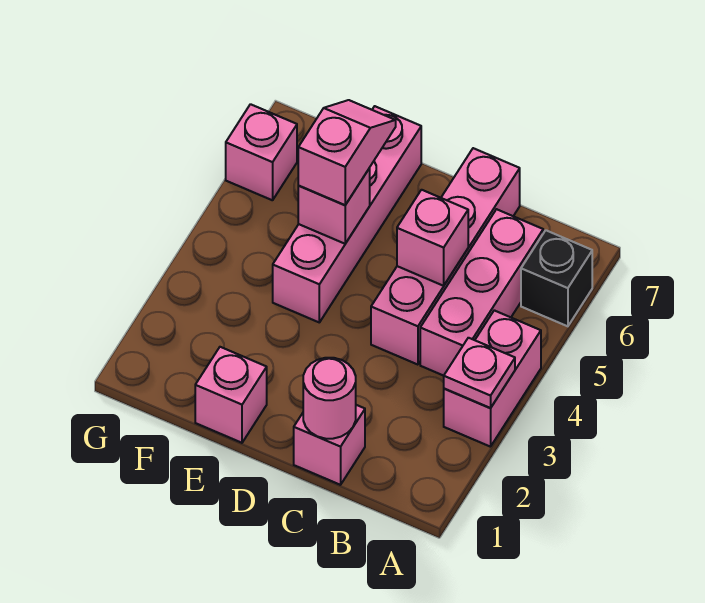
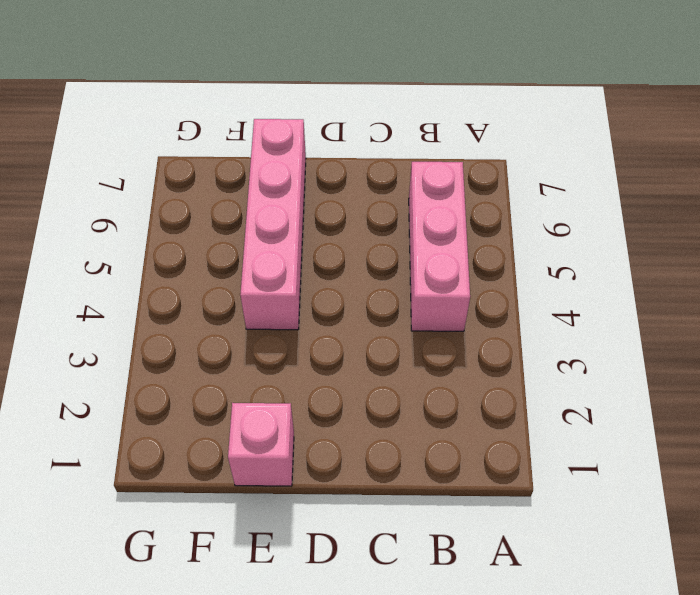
none -> pink brick A3:A4 level 1
none -> black brick A6 level 1
none -> pink brick C1 level 1

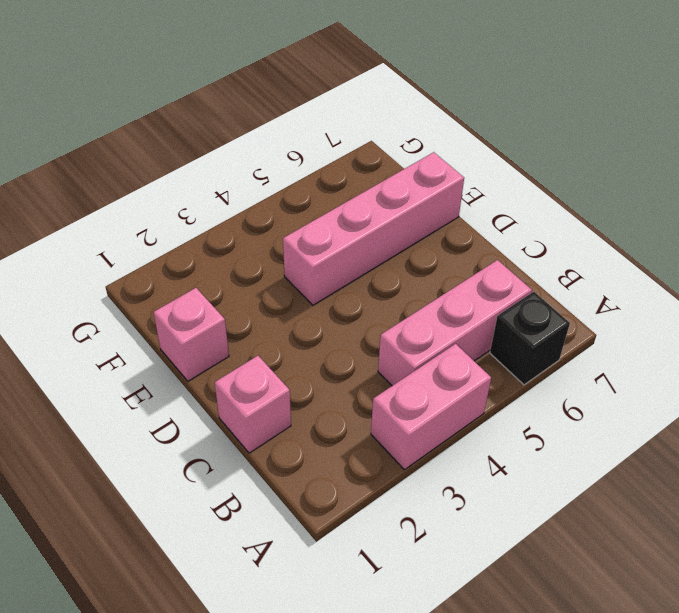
none -> pink brick C4:C7 level 1
none -> pink brick G6 level 1
none -> pink plate A3 level 2

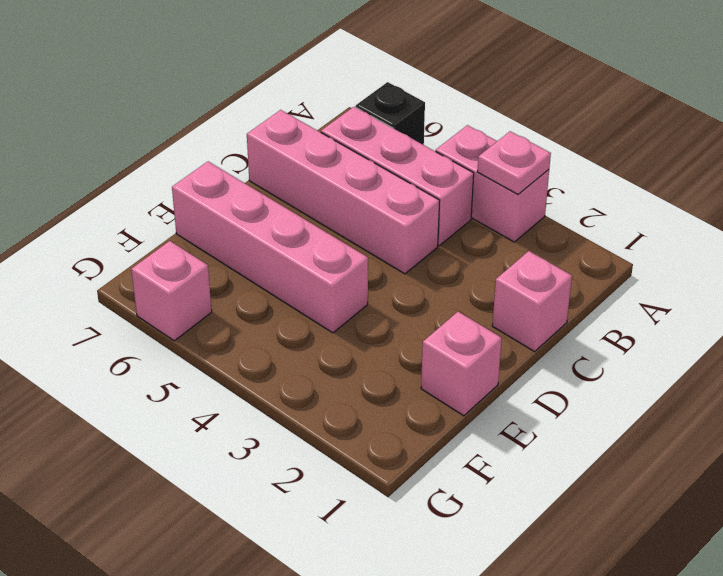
none -> pink round brick C1 level 2
none -> pink brick C5 level 2
none -> pink brick E5 level 2

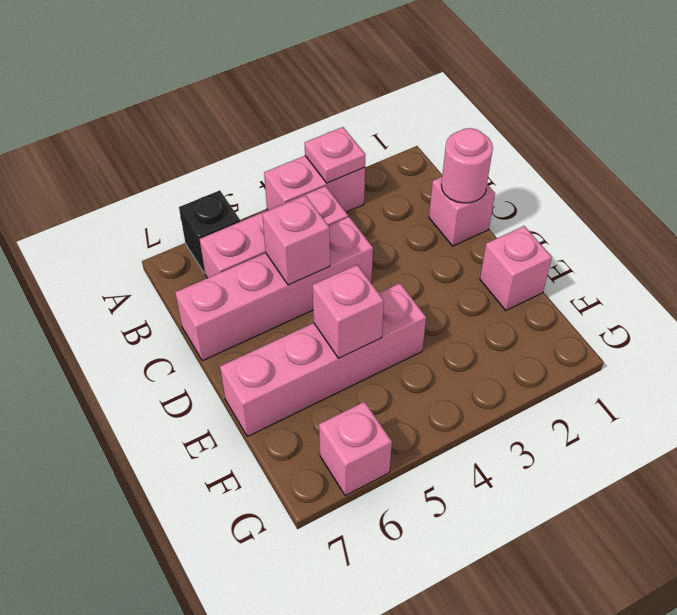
none -> pink slope E5:E6 level 3 top 5

